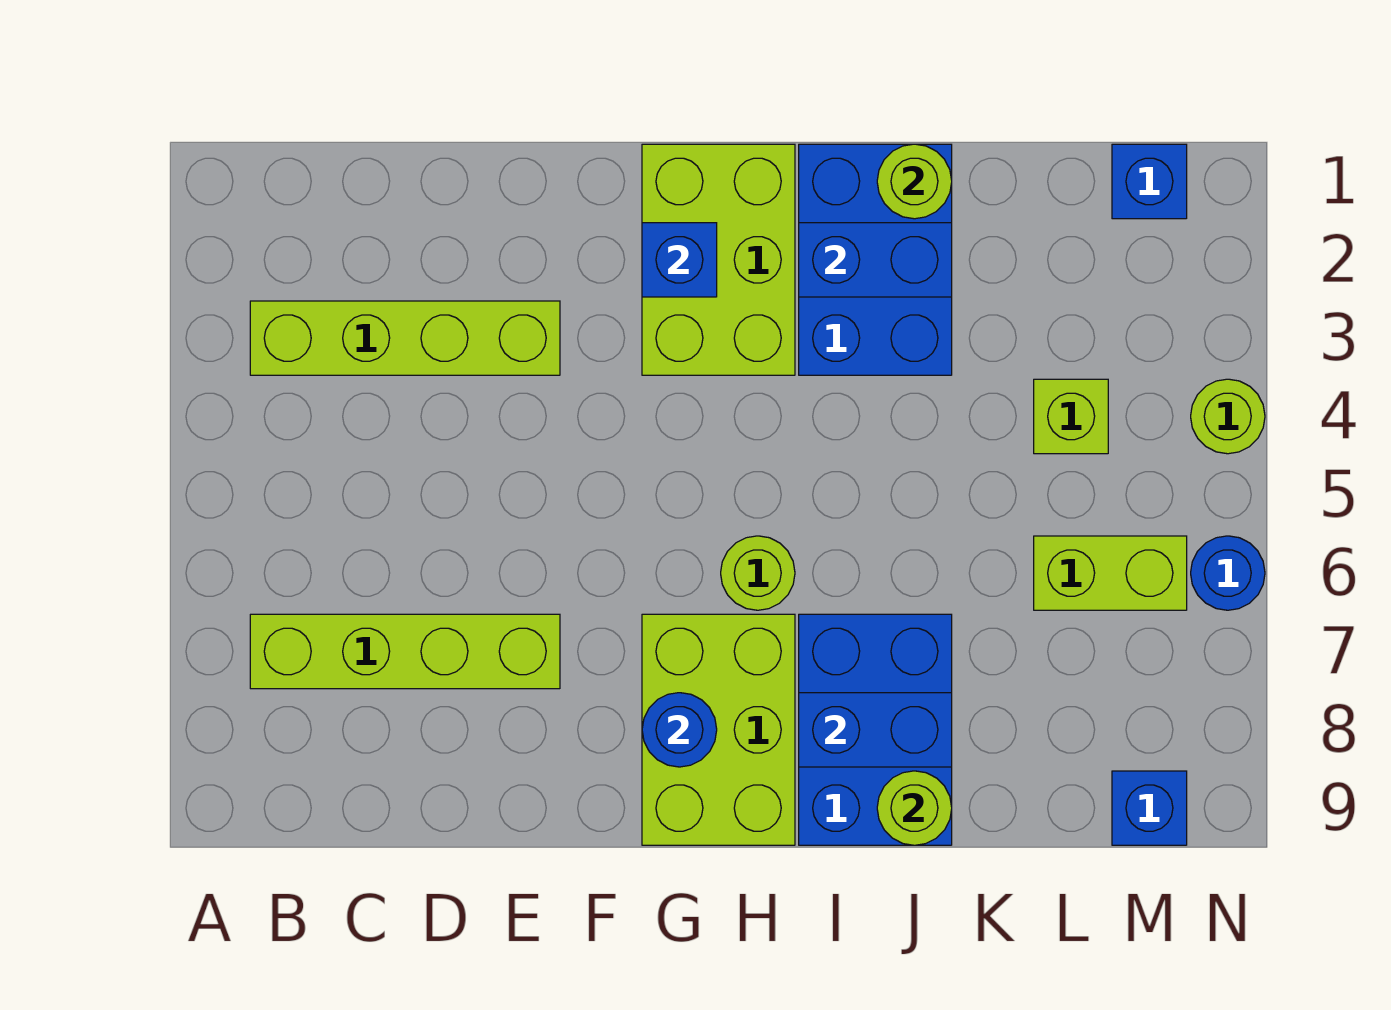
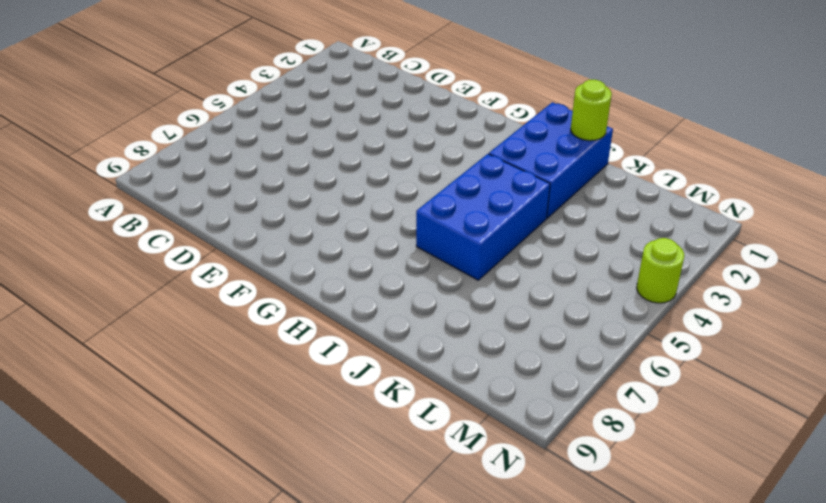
blue brick I4:J6 level 1 -> blue brick I7:J9 level 1
none -> lime brick B3:E3 level 1
none -> lime brick B7:E7 level 1
none -> lime brick G1:H3 level 1

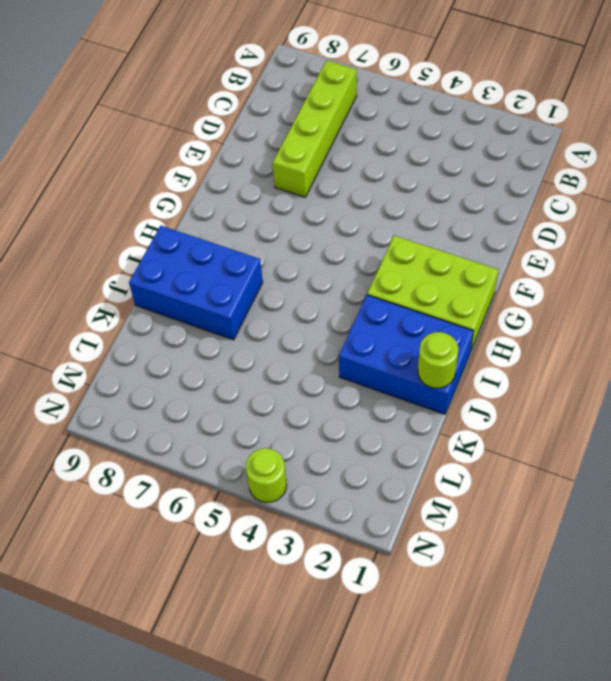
none -> lime brick B3:E3 level 1
none -> lime brick G7:H9 level 1
none -> lime round brick H6 level 1

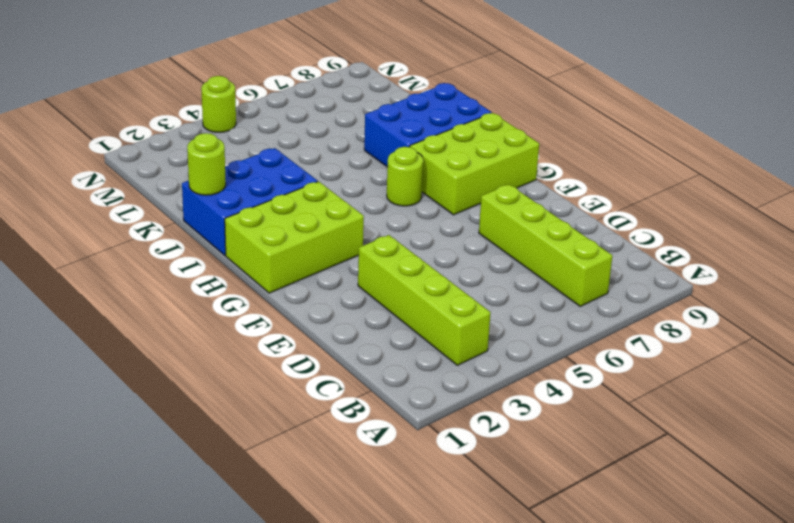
none -> lime brick L4 level 1
none -> lime brick L6:M6 level 1
none -> blue brick M1 level 1

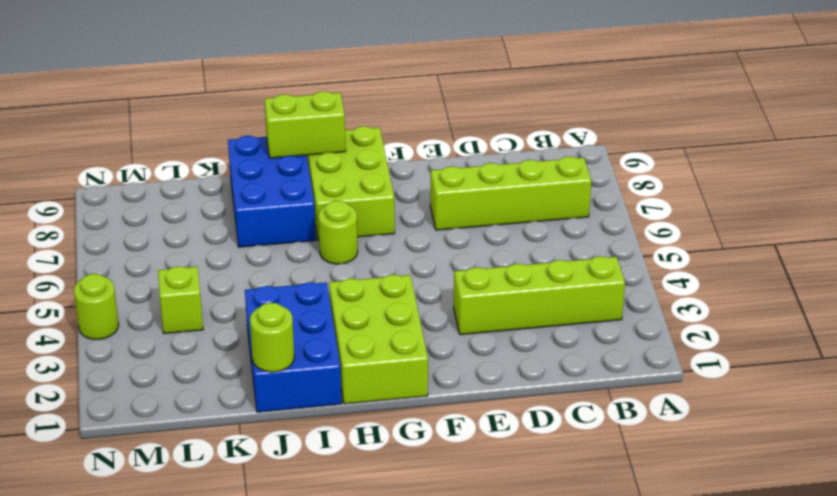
lime brick H9:I9 level 2 -> lime brick L6:M6 level 1
none -> blue brick M1 level 1
none -> blue brick M9 level 1
none -> blue round brick N6 level 1

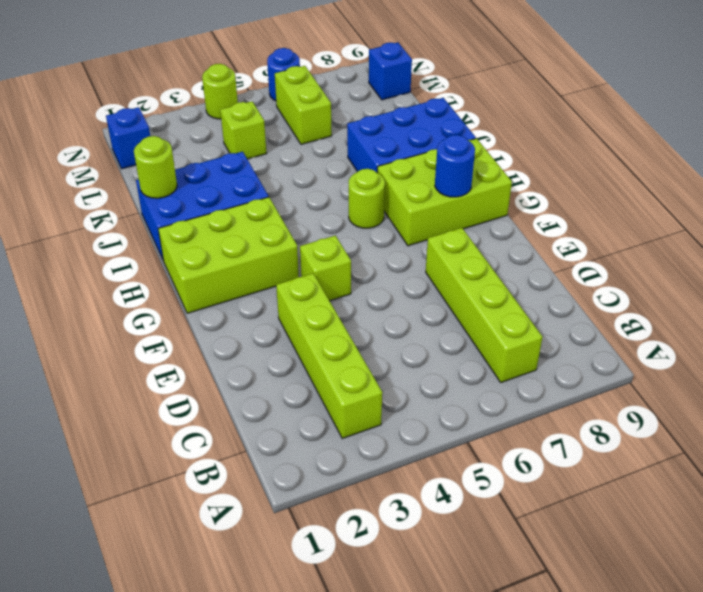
lime brick F4 level 1 -> none
none -> blue brick G2 level 2
none -> blue brick I2:J2 level 2
none -> blue brick I8:J8 level 2

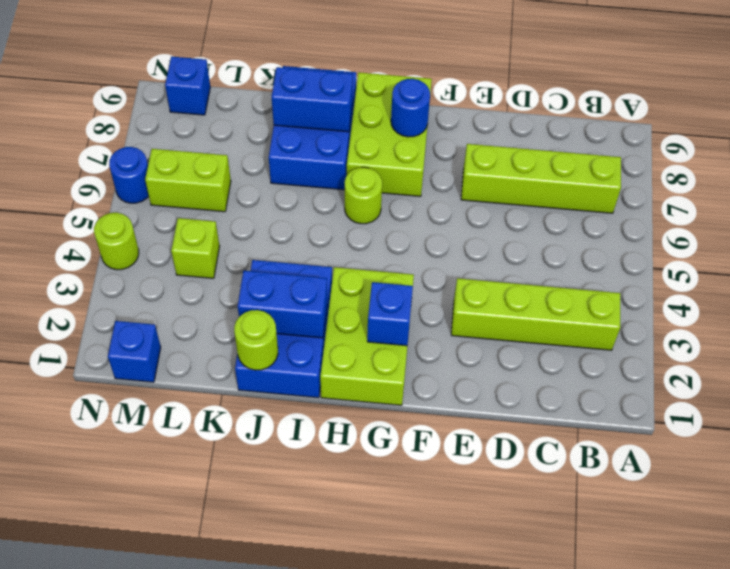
none -> lime round brick J9 level 2

